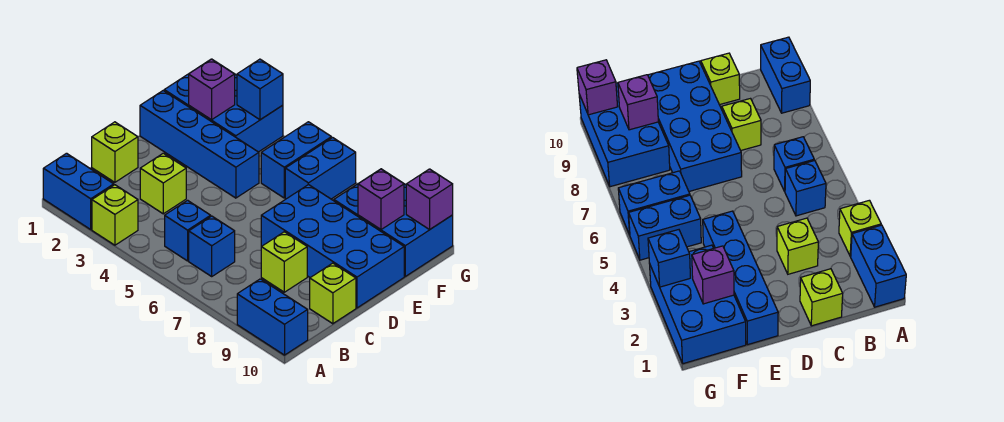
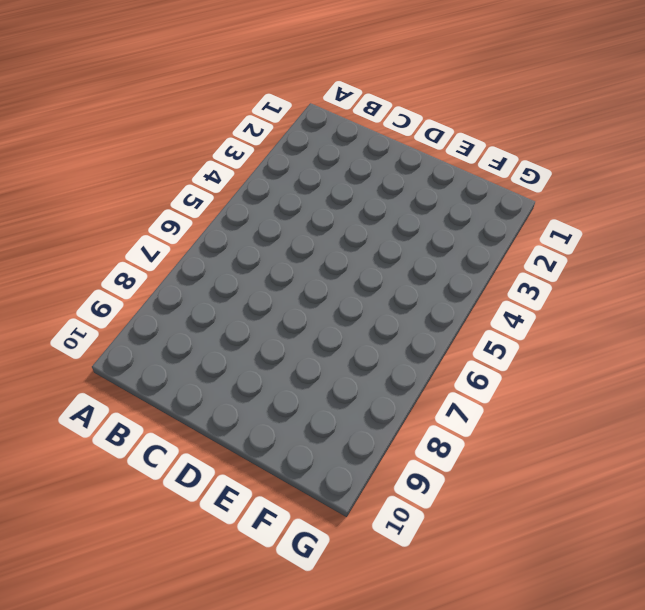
none -> blue brick A1:A2 level 1
none -> lime brick A3 level 1
none -> blue brick A9:A10 level 1

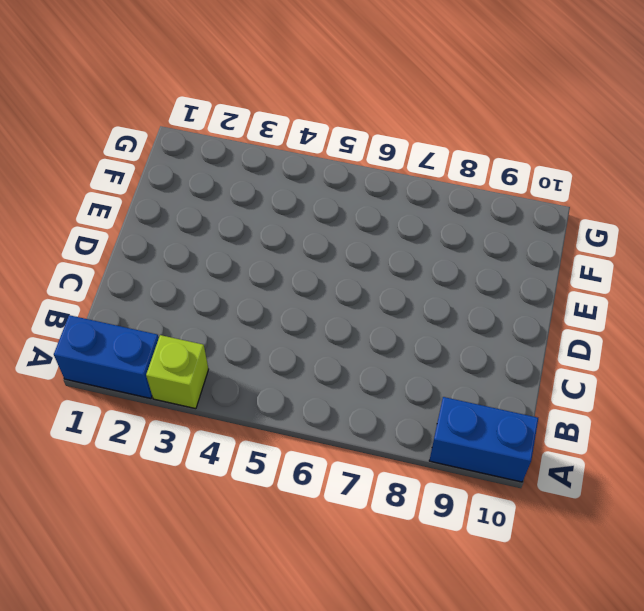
none -> blue brick B5 level 1
none -> blue brick B6 level 1
none -> lime brick C1 level 1

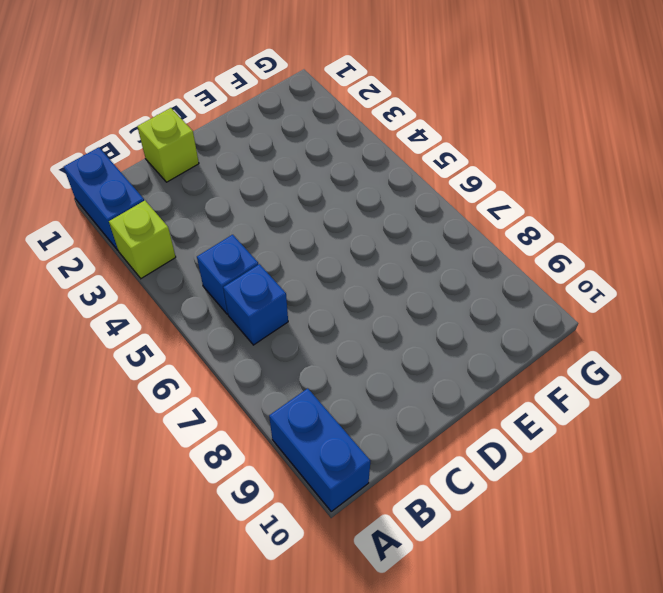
none -> lime brick C3 level 1
none -> lime brick C8 level 1
none -> lime brick C10 level 1

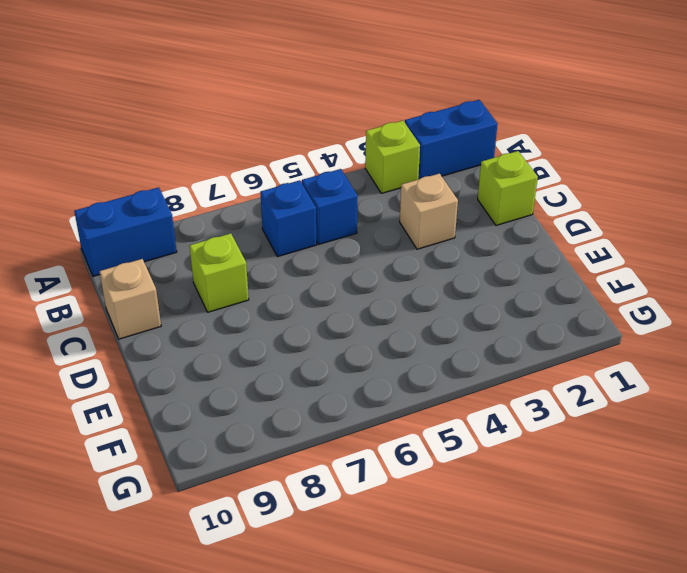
tan brick C3 level 1 -> lime brick C3 level 1
tan brick C10 level 1 -> lime brick C10 level 1
none -> blue brick D7:E10 level 1
none -> blue brick E1:E4 level 1
none -> blue brick F1:G3 level 1

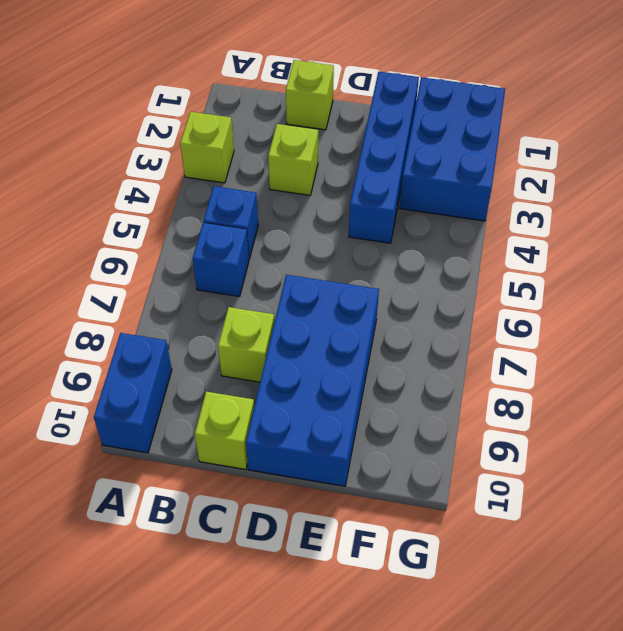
none -> blue brick A1:A2 level 1
none -> blue brick F5:G5 level 1
none -> blue brick F6:G6 level 1

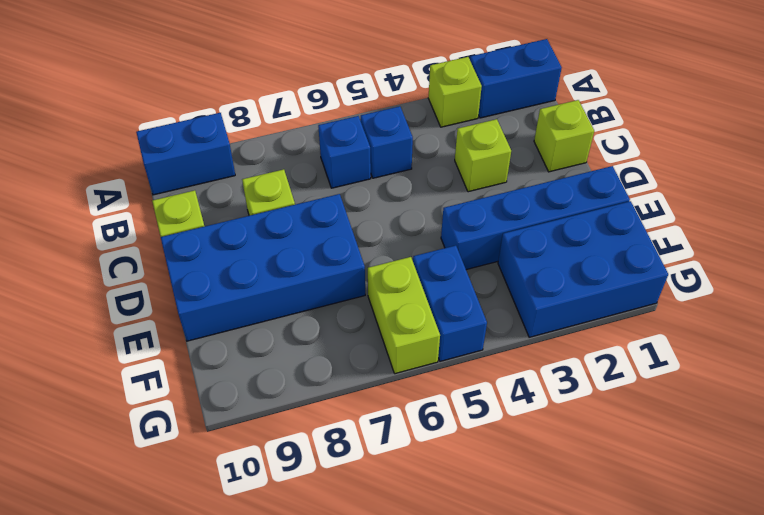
lime brick F6:G6 level 1 -> blue brick F6:G6 level 1
none -> blue brick F8:G10 level 1
none -> purple brick F2 level 2
none -> purple brick F9 level 2

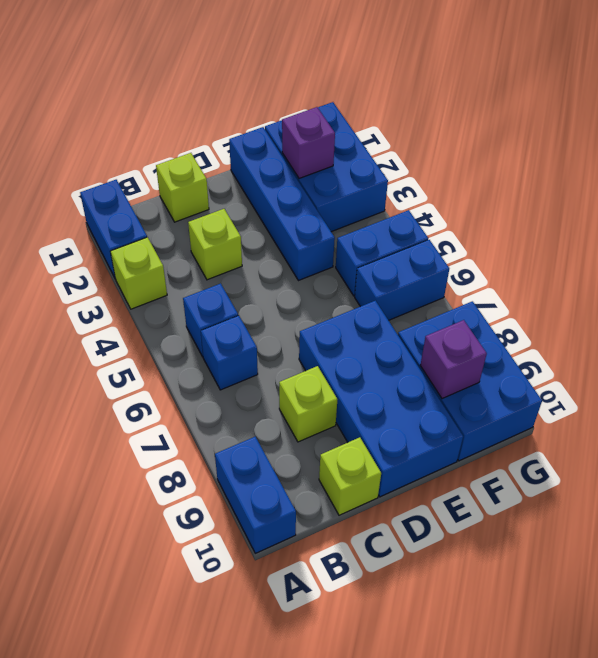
none -> blue brick G3 level 2
none -> purple brick G10 level 2

